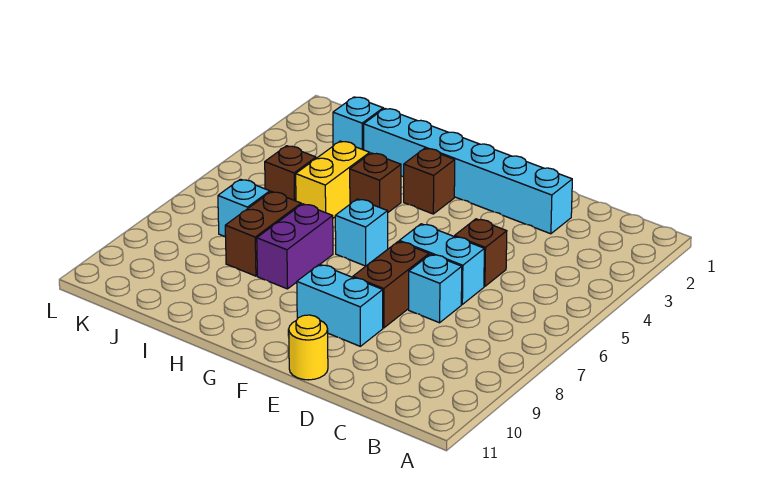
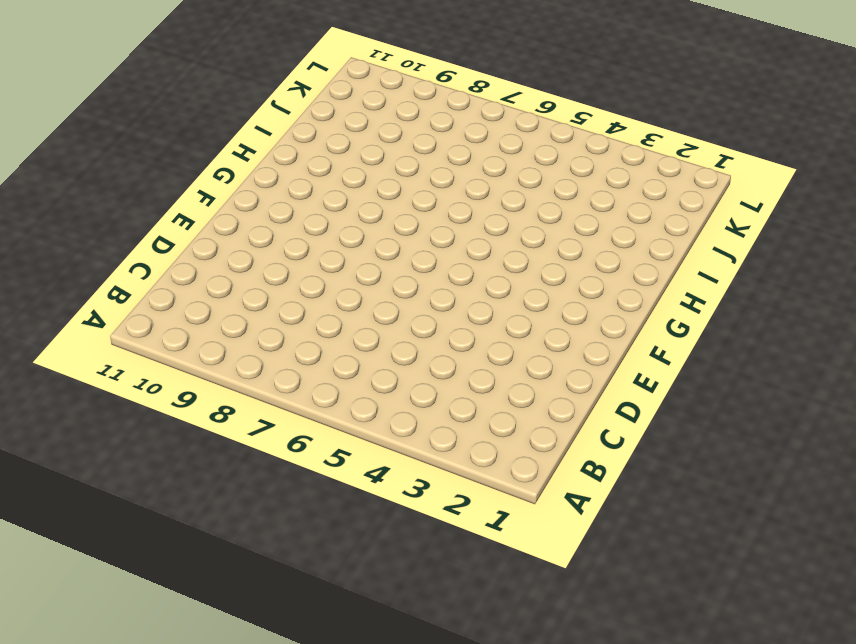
none -> cyan brick D2:I2 level 1
none -> brown brick D5 level 1
none -> cyan brick D6:E6 level 1

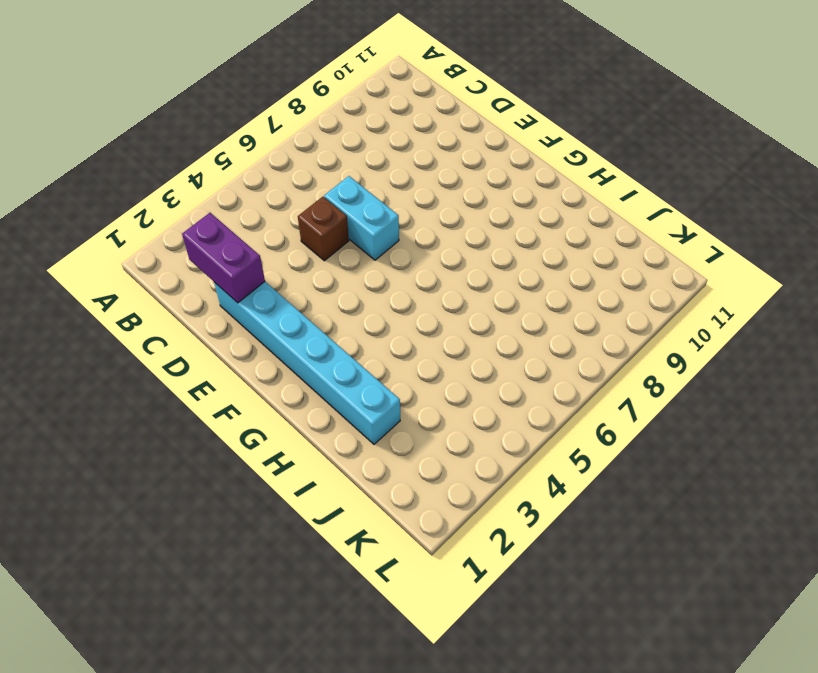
purple brick C2:D2 level 2 -> purple brick H7:H8 level 1
none -> cyan brick D7 level 1
none -> brown brick E7:E8 level 1
none -> cyan brick E9:F9 level 1

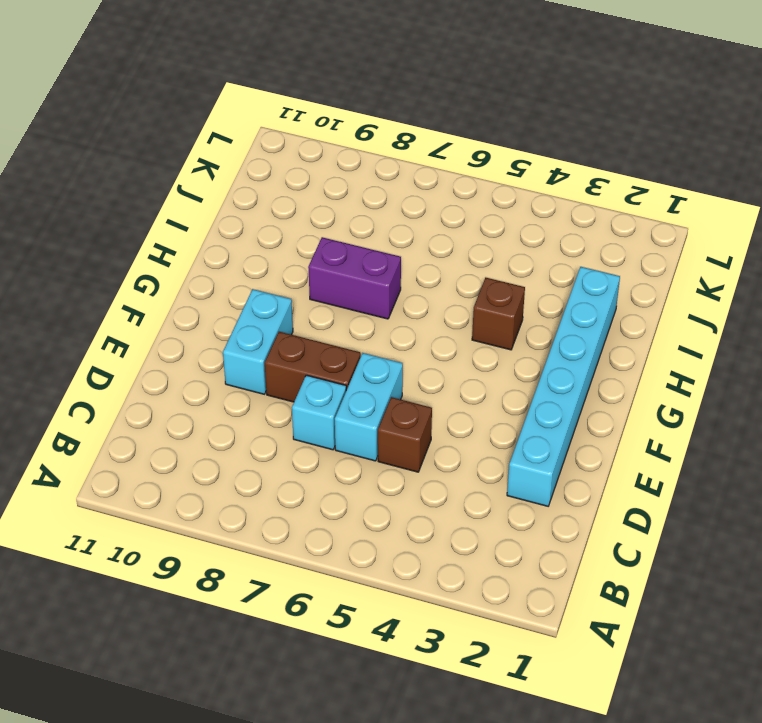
none -> yellow round brick E11 level 1
none -> brown brick G3 level 1
none -> cyan brick G6 level 1

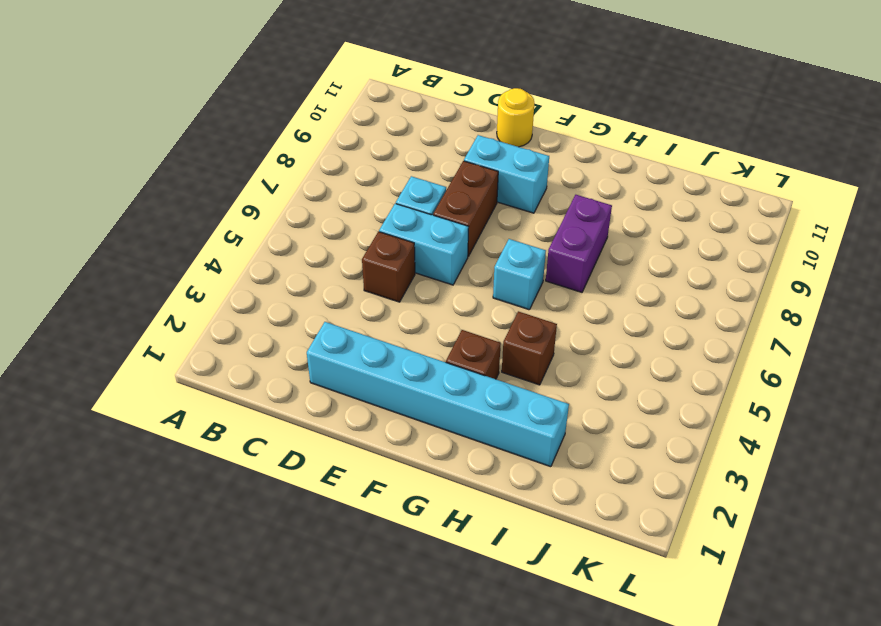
none -> yellow brick I4:I5 level 1
none -> brown brick I7:I8 level 1
none -> cyan brick J2 level 1

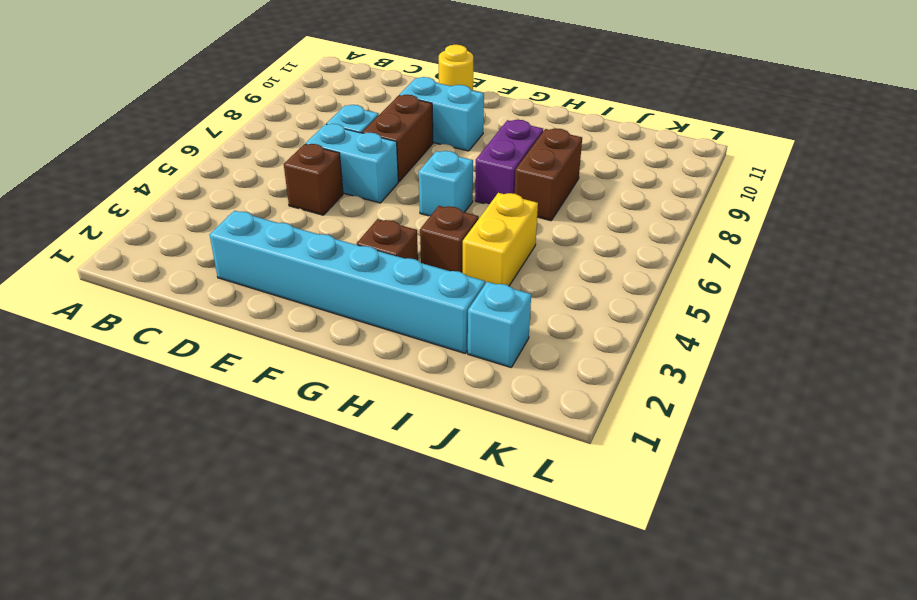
none -> brown brick J5 level 1
none -> cyan brick J7 level 1

